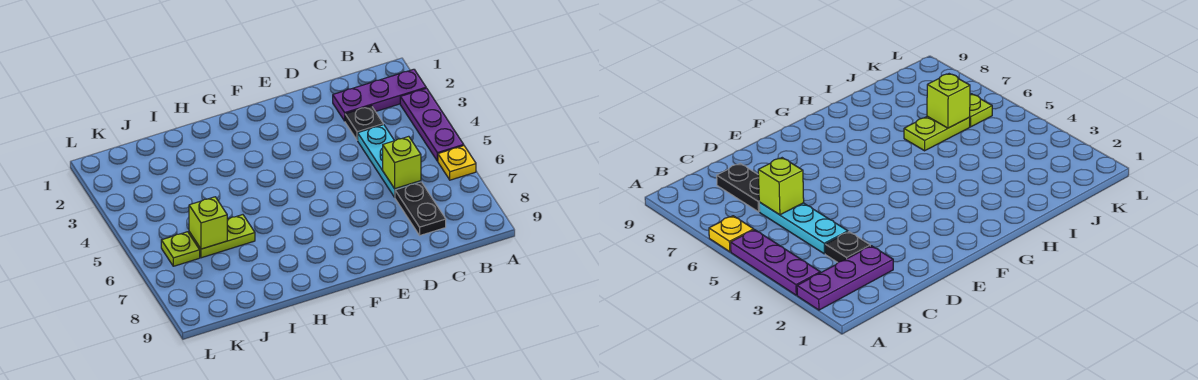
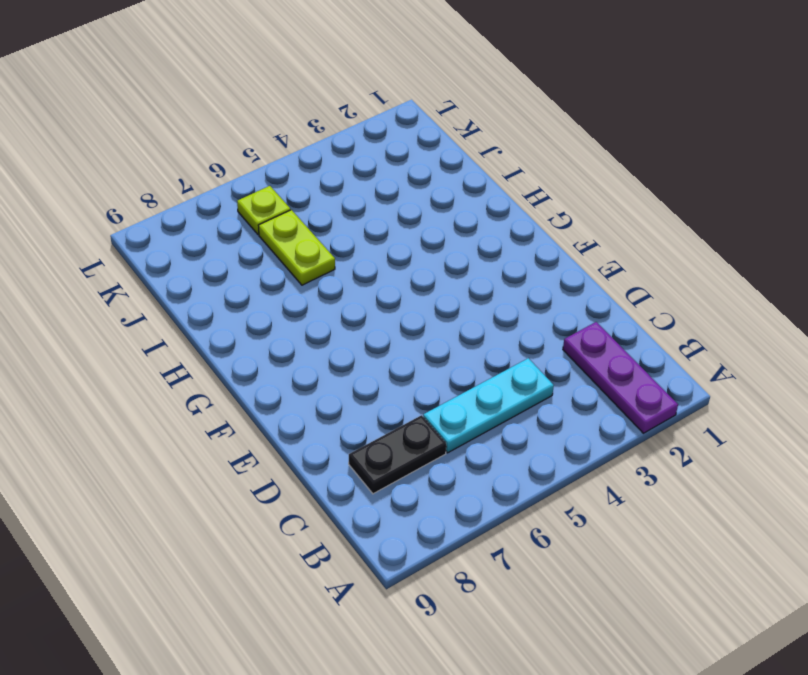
none -> purple plate A3:A5 level 1
none -> yellow plate A6 level 1

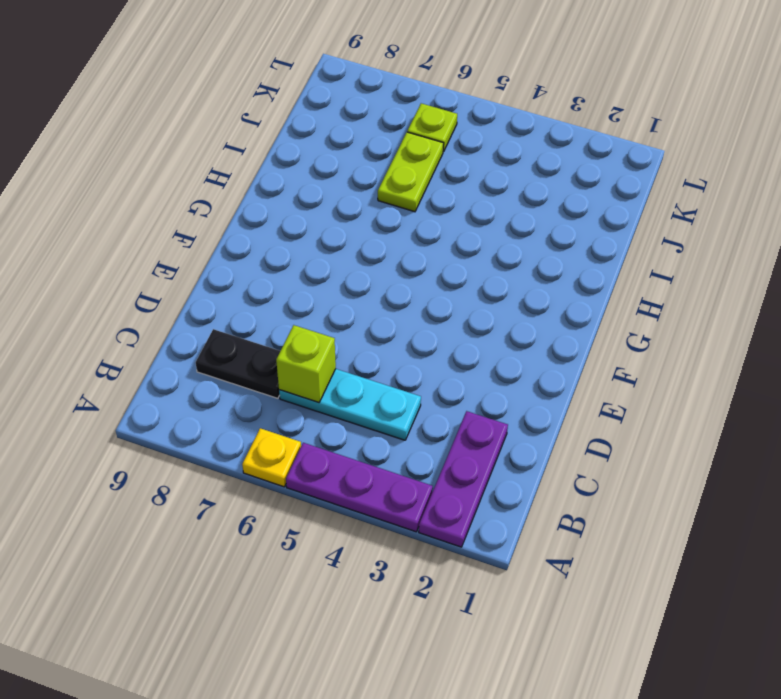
none -> black plate C3 level 1
none -> lime brick J6 level 2

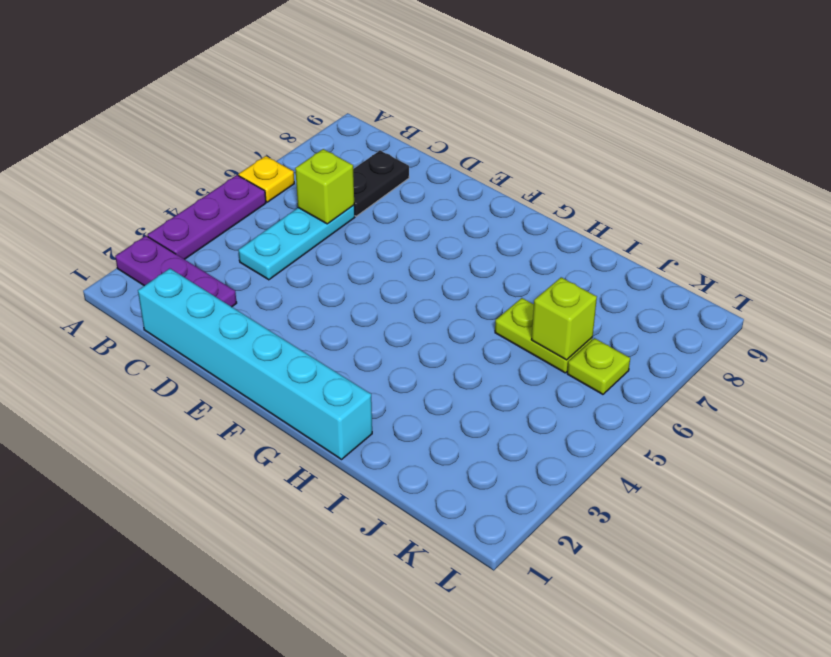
cyan brick C1:H1 level 1 -> none
none -> black plate C3 level 1

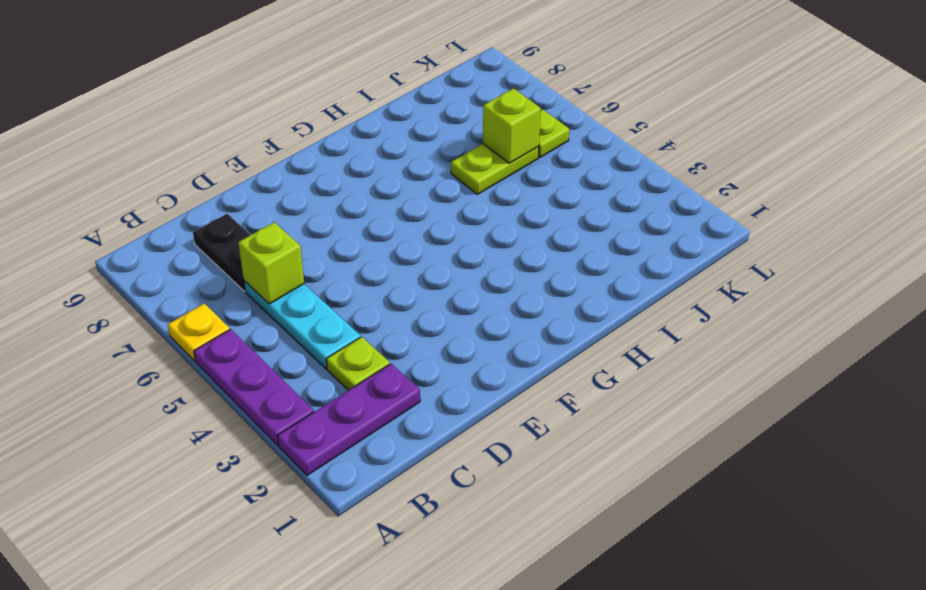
lime plate C3 level 1 -> black plate C3 level 1

